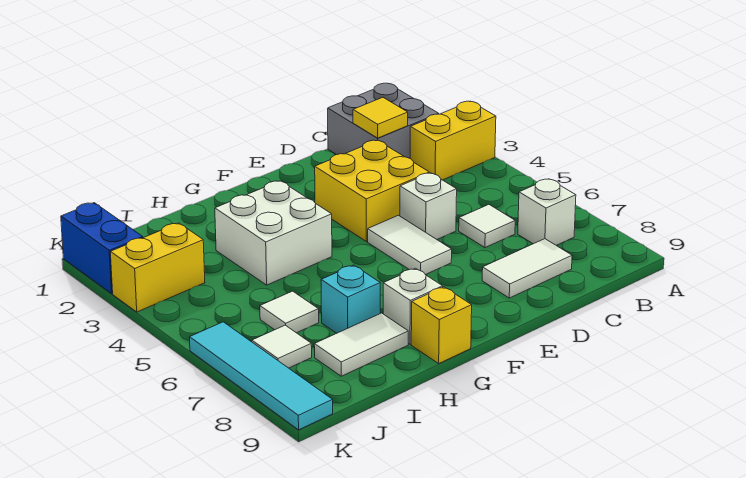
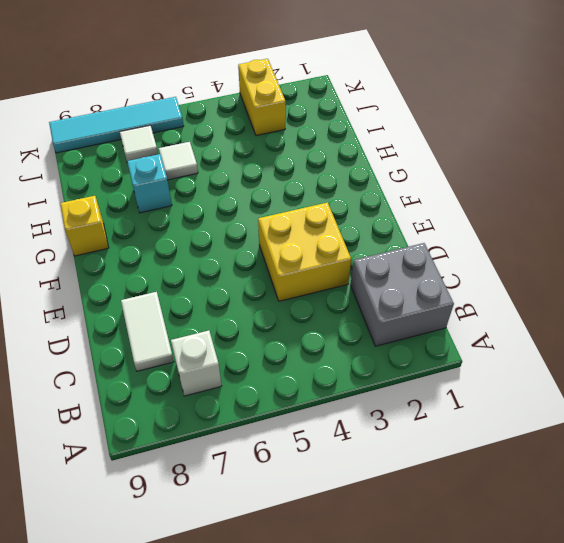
none -> yellow brick A3:B3 level 1
none -> white tile C6 level 1
none -> white brick D5 level 1

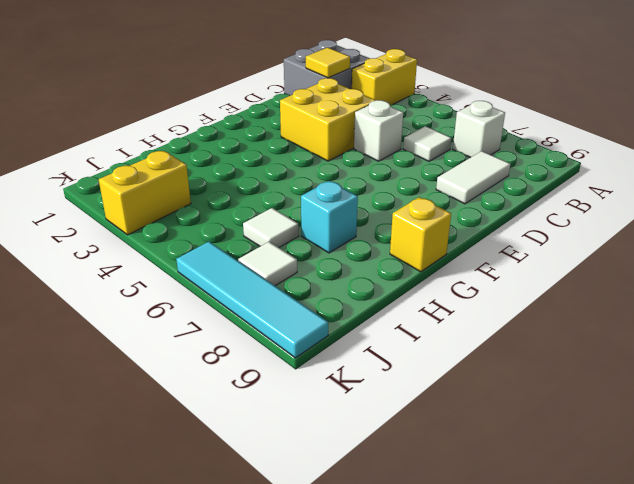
none -> white tile E5:E6 level 1
none -> white brick G3:H4 level 1
none -> white brick G8 level 1

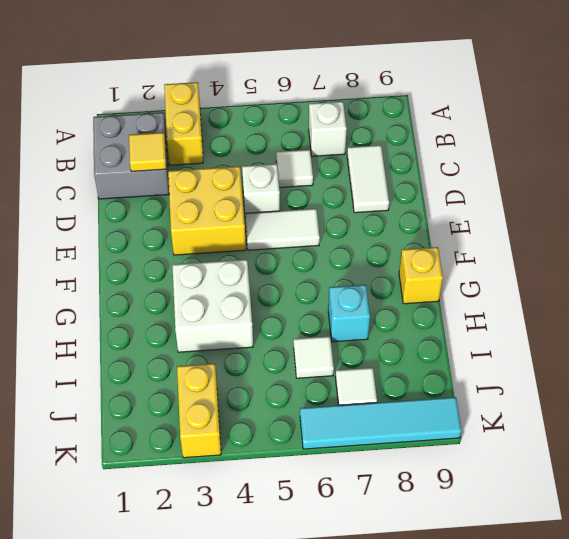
none -> white brick G8 level 1
none -> white tile H8:I8 level 1
none -> blue brick K1:K2 level 1

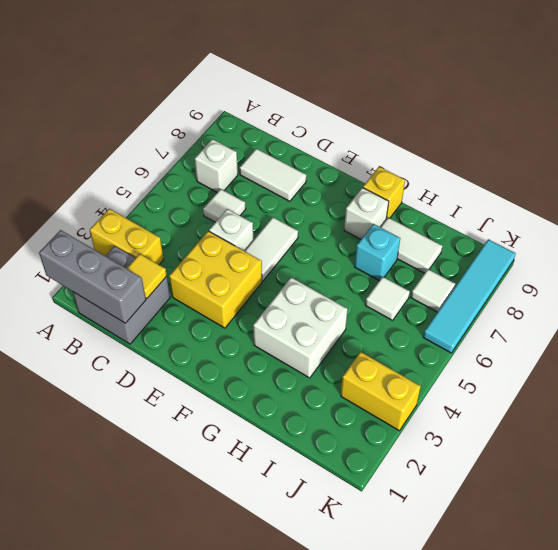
grey brick A1:C1 level 2 -> none
none -> blue brick K1:K2 level 1

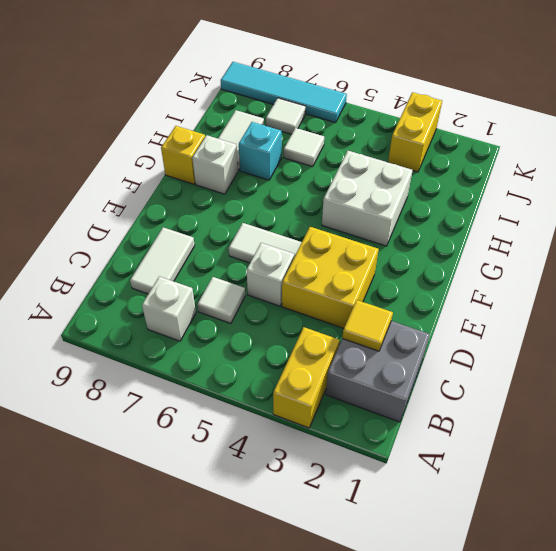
none -> blue brick K1:K2 level 1

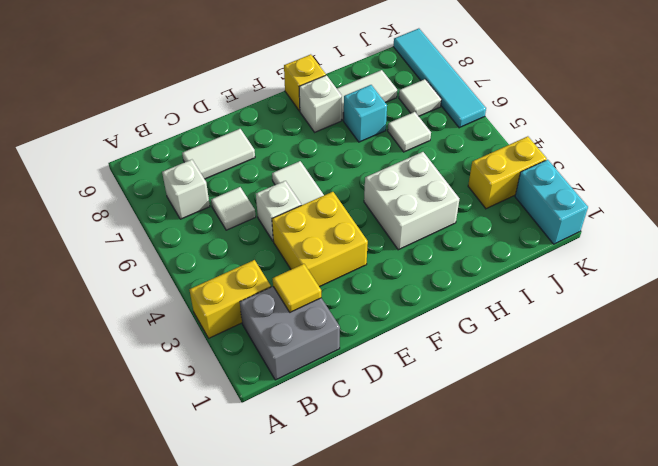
cyan brick K1:K2 level 1 -> blue brick K1:K2 level 1

